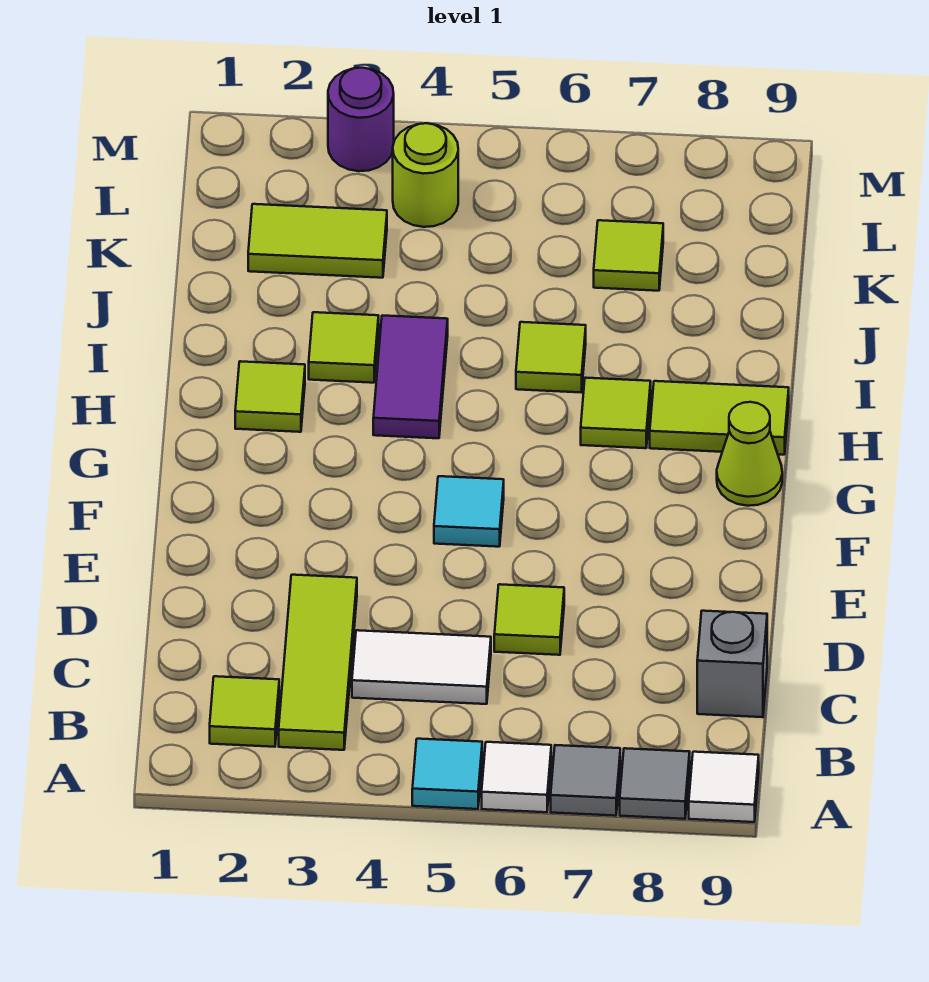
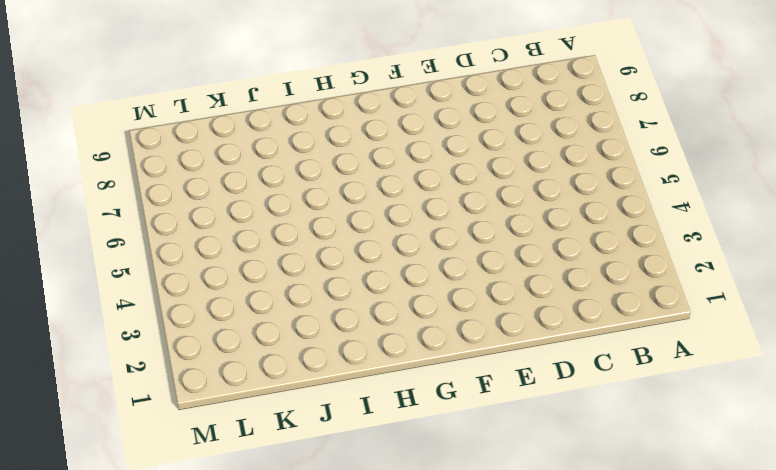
none -> cyan tile A5 level 1
none -> white tile A6 level 1
none -> grey tile A7 level 1

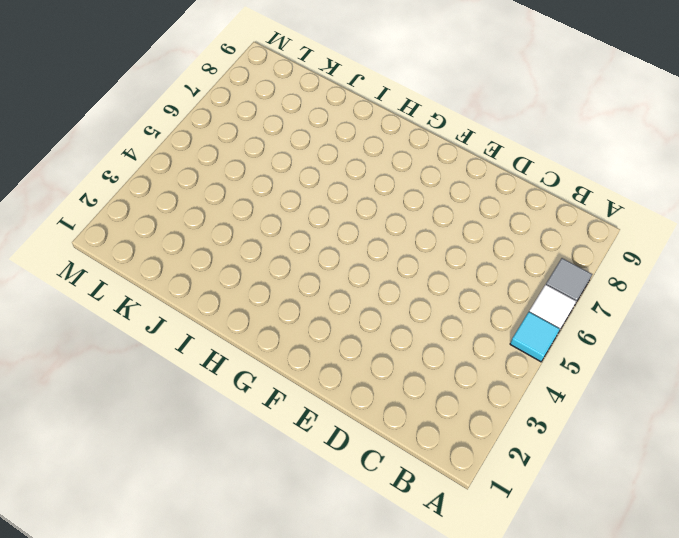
none -> grey tile A8 level 1
none -> white tile A9 level 1
none -> lime tile B2 level 1

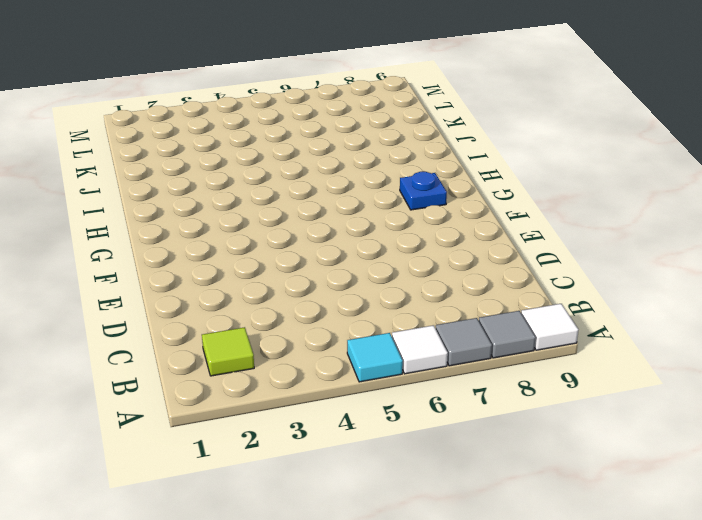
blue plate G8 level 1 -> none
none -> lime tile B3:D3 level 1
none -> white tile C4:C5 level 1
none -> grey brick C9 level 1

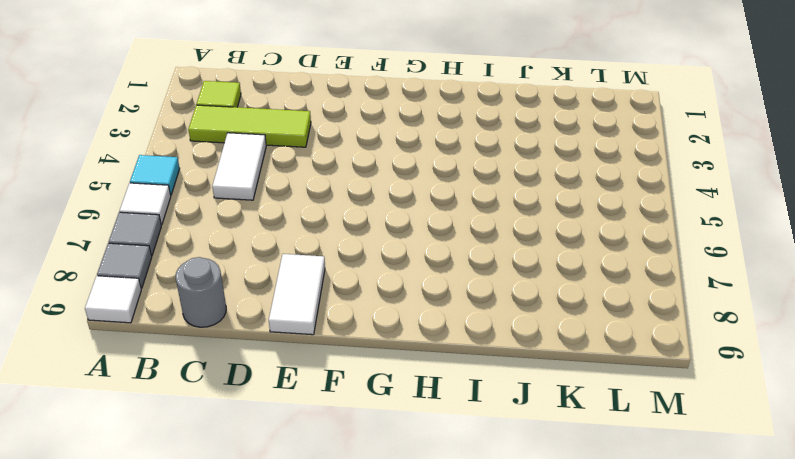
grey round brick C9 level 1 -> grey brick C9 level 1
white tile E8:E9 level 1 -> none
none -> lime tile D6 level 1
none -> cyan tile F5 level 1
none -> lime cone G9 level 1

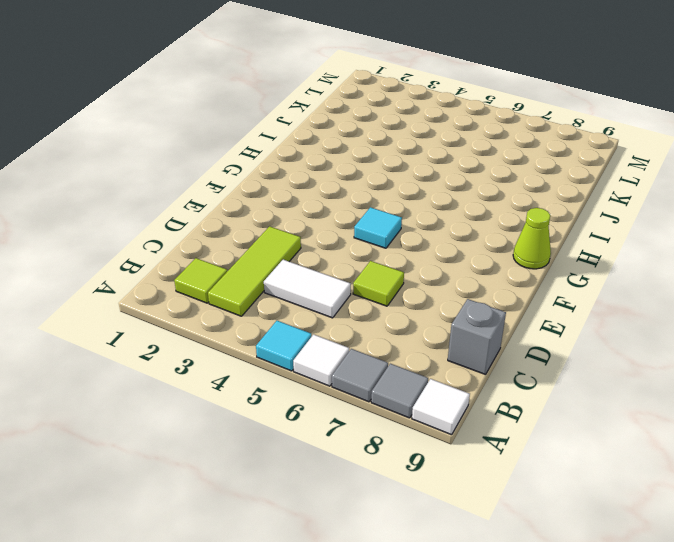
none -> lime tile H2 level 1
none -> purple tile H4:I4 level 1
none -> lime tile H7 level 1

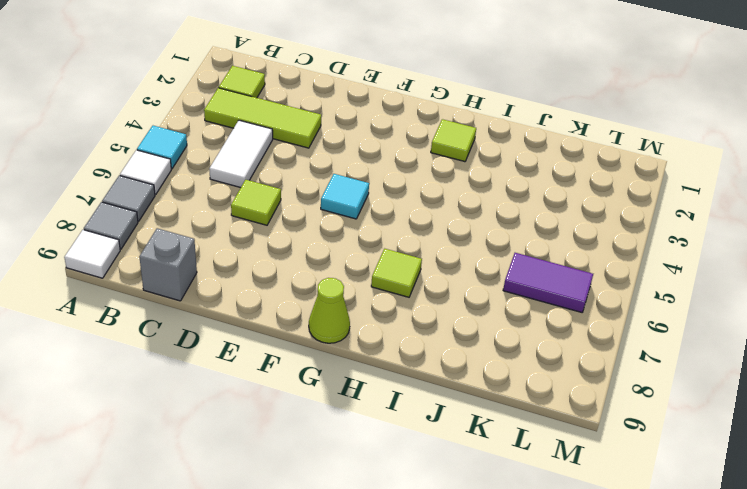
purple tile K6:L6 level 1 -> purple tile H4:I4 level 1
none -> lime tile H8:H9 level 1
none -> lime tile I3 level 1
none -> lime tile I6 level 1

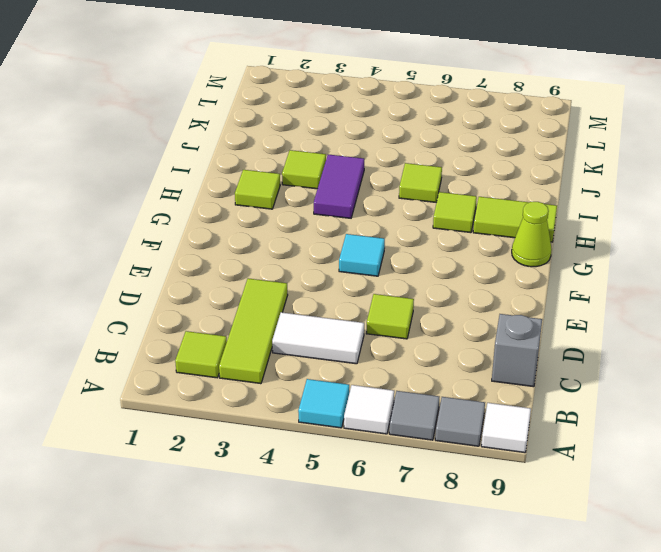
none -> lime tile K2:K3 level 1
none -> lime tile K7 level 1
none -> lime round brick L4 level 1

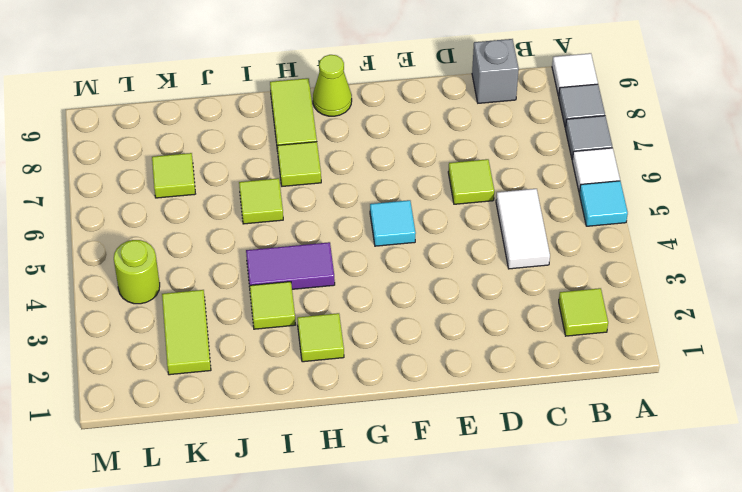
none -> lime tile B3:D3 level 1
none -> purple round brick M3 level 1

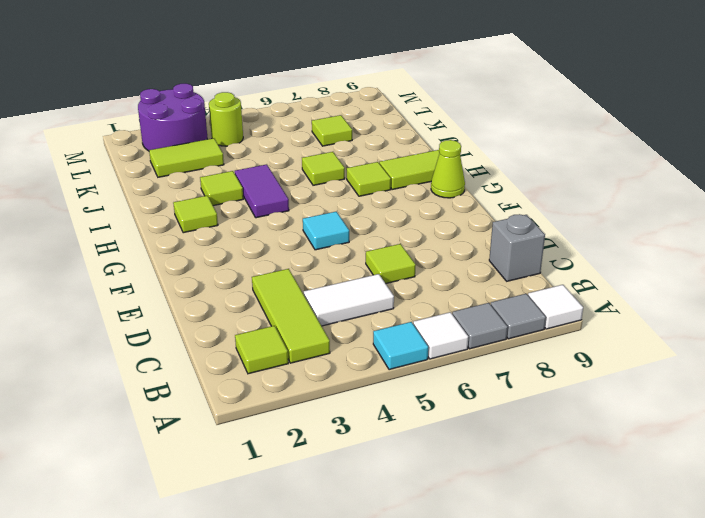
purple round brick L2:M3 level 1 -> purple round brick M3 level 1

